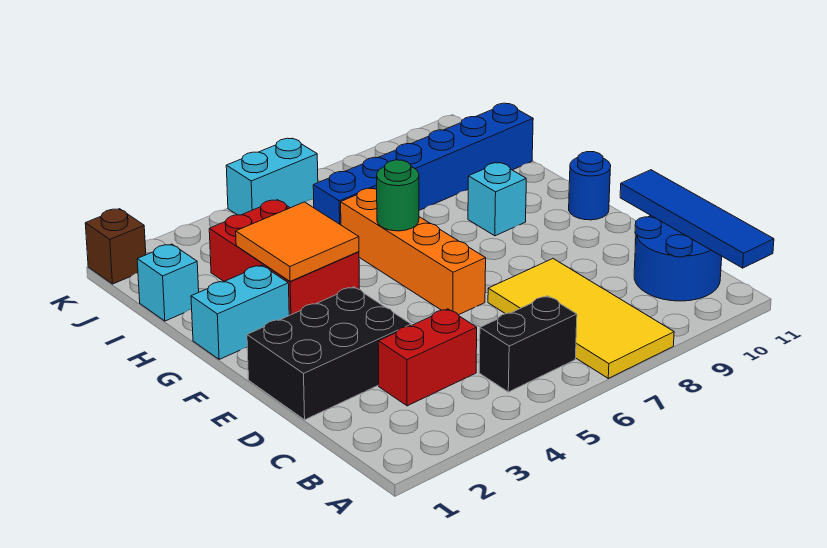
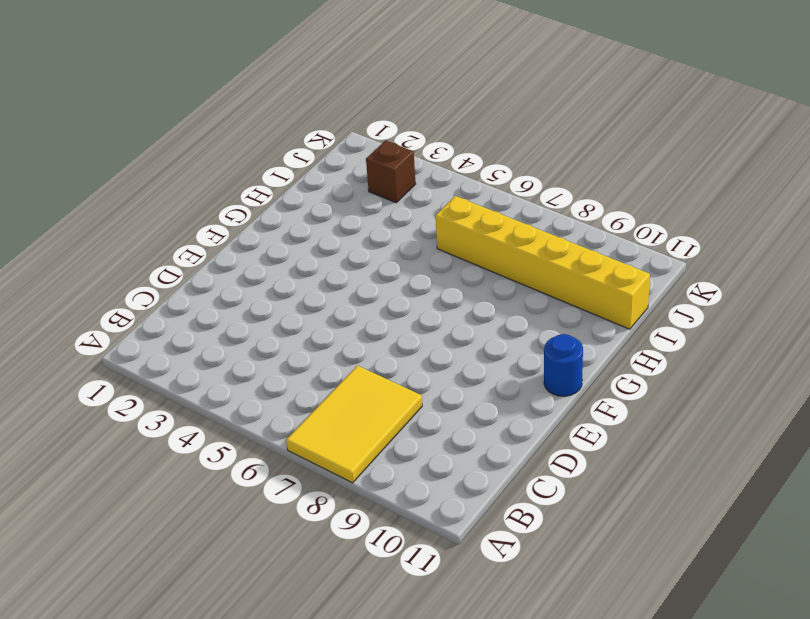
yellow tile A7:C8 level 1 -> yellow tile A7:D8 level 1
yellow brick I6:I11 level 1 -> blue brick I6:I11 level 1
brown brick J3 level 1 -> brown brick K1 level 1
none -> black brick B5:B6 level 1
none -> blue round brick B10:C11 level 1
none -> red brick C3:C4 level 1

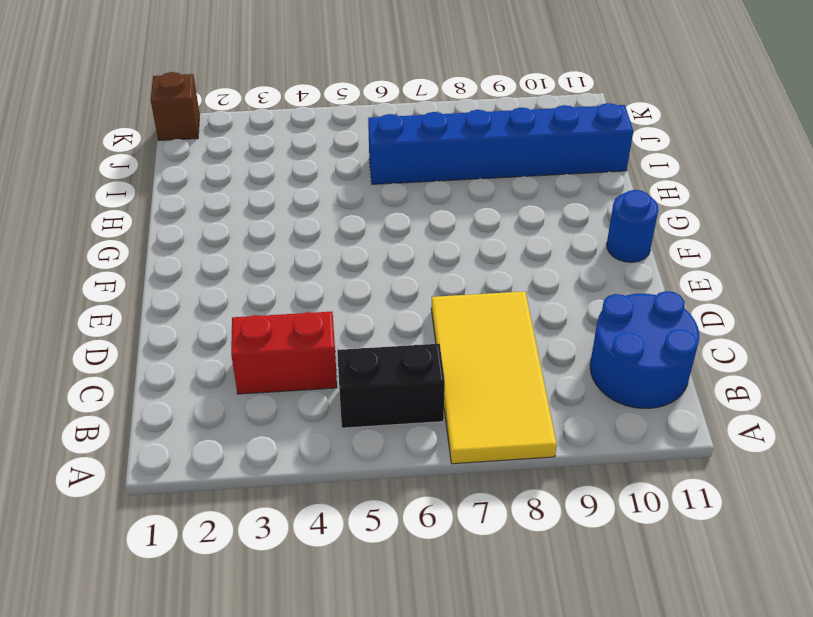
none -> black brick D1:E3 level 1
none -> orange brick E6:H6 level 1
none -> cyan brick G1:G2 level 1

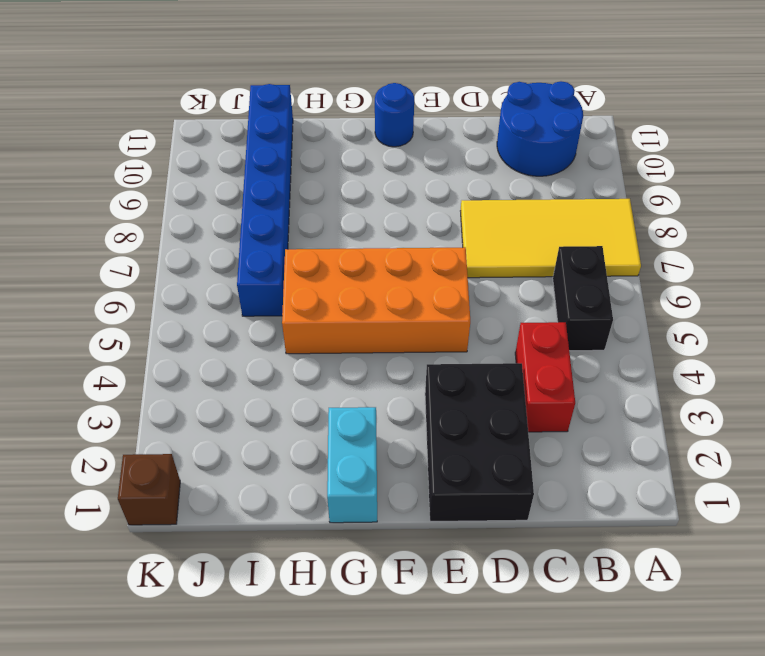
orange brick E5:H6 level 1 -> orange brick E6:H6 level 1
none -> red brick G3:I4 level 1
none -> cyan brick G9 level 1
none -> cyan brick I1 level 1

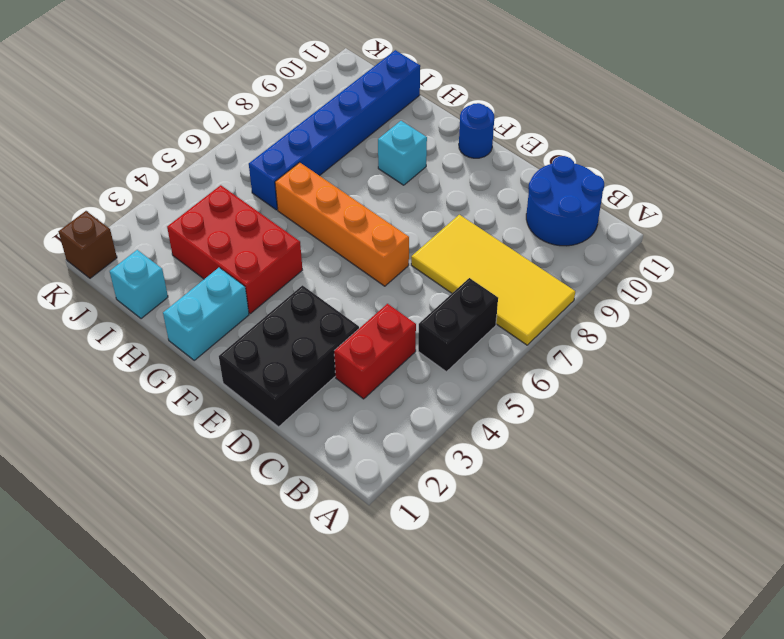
none -> cyan brick K5:K6 level 1
none -> blue tile A11:D11 level 2
none -> orange tile G3:H4 level 2

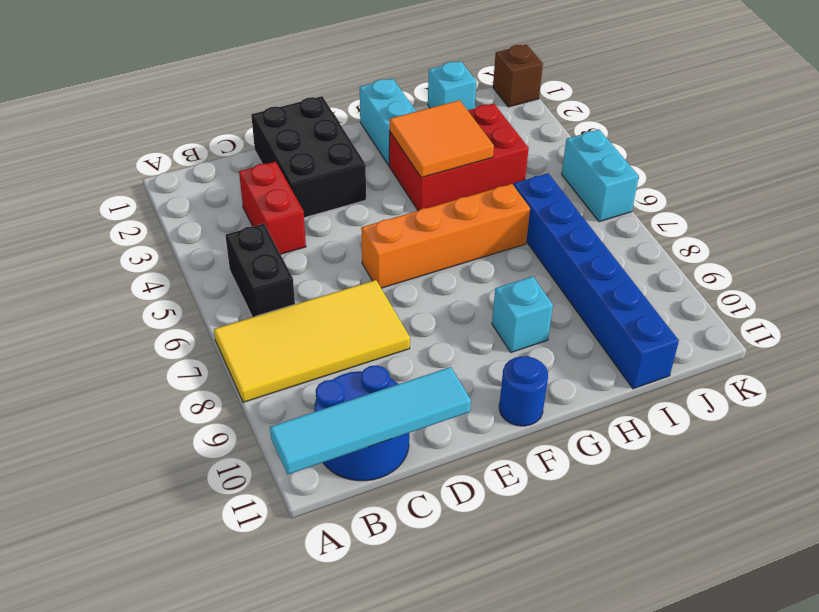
cyan tile A11:D11 level 2 -> blue tile A11:D11 level 2
none -> green round brick G6 level 2

